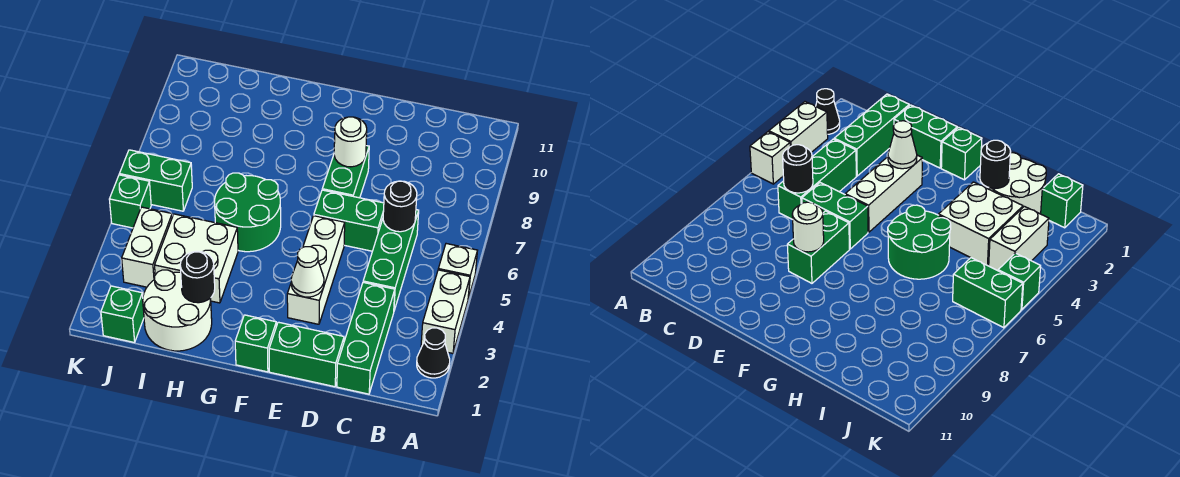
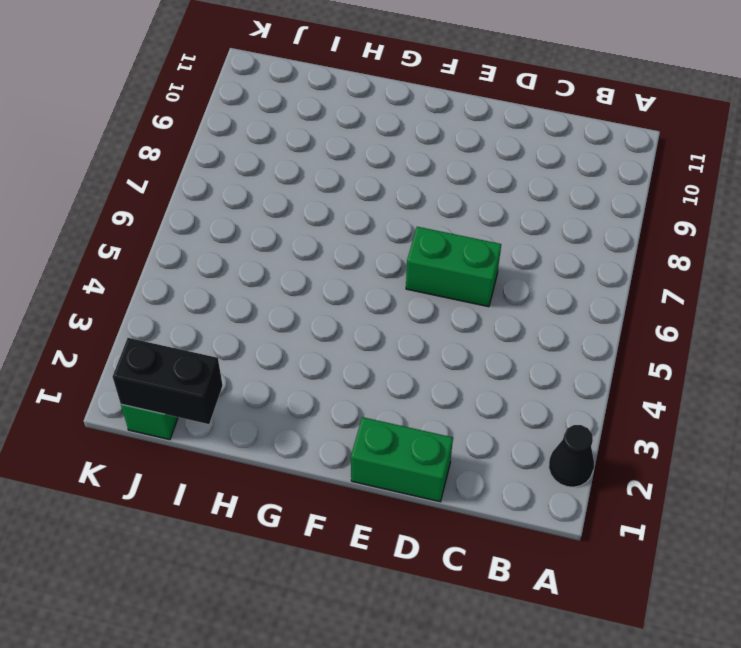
black brick I1:J1 level 2 -> none
none -> white brick A3:A4 level 1
none -> white brick A5 level 1
none -> green brick C1:C3 level 1

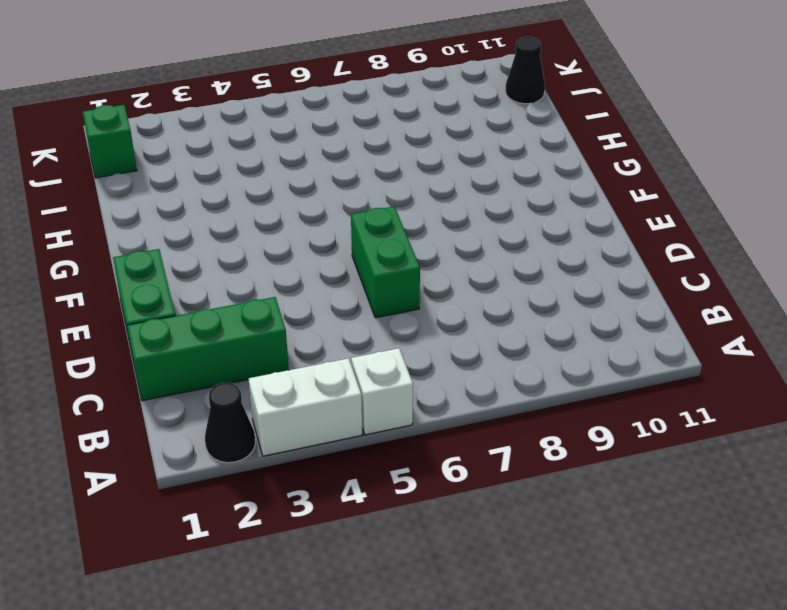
black cone J11 level 1 -> none
none -> green brick C4:C6 level 1
none -> white brick E3:E5 level 1
none -> green brick E7:E8 level 1

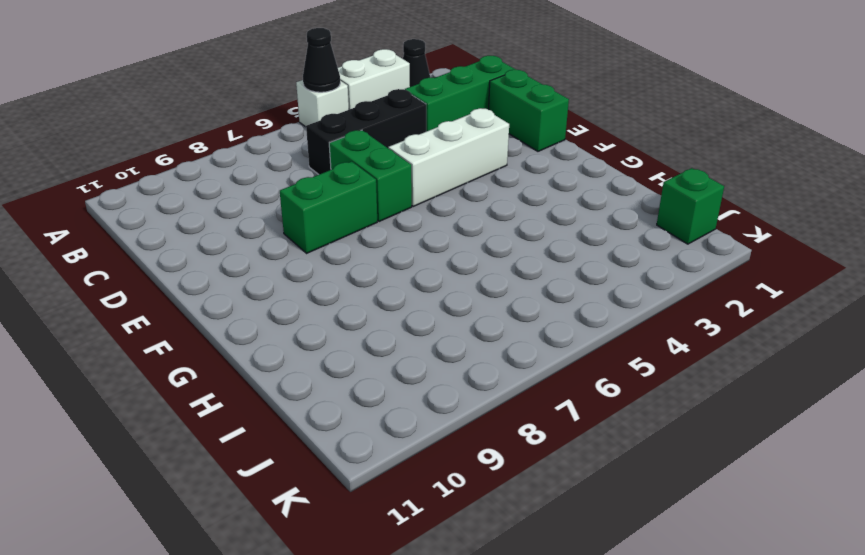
black cone A5 level 2 -> none
black brick C4:C6 level 1 -> green brick C4:C6 level 1
none -> green brick F1 level 1
none -> green round brick G5:H6 level 1
none -> white round brick H1:I2 level 1

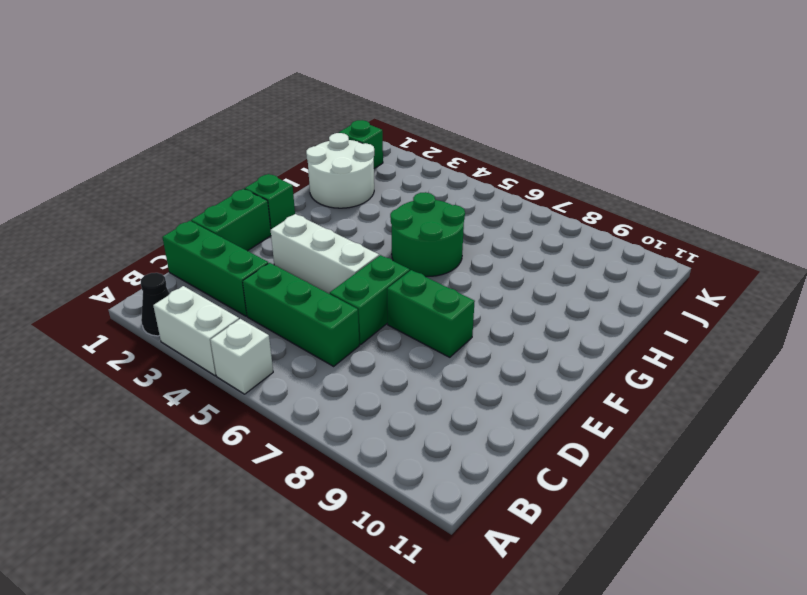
none -> white brick H3:I4 level 1
none -> white brick J3:J4 level 1
none -> green brick J6:K6 level 1

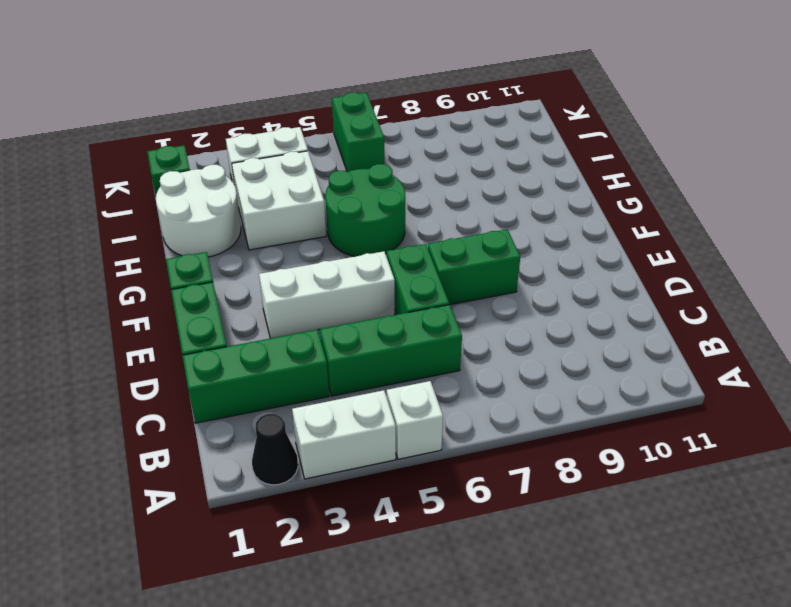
none -> green brick K5 level 1
none -> black round brick C6 level 2
none -> white cone E3 level 2

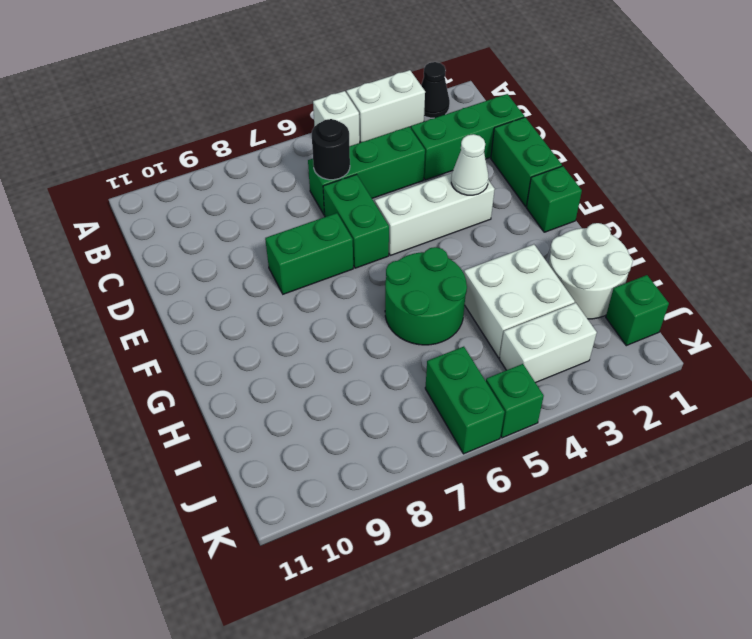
none -> white round brick E8 level 2
none -> black round brick H2 level 2

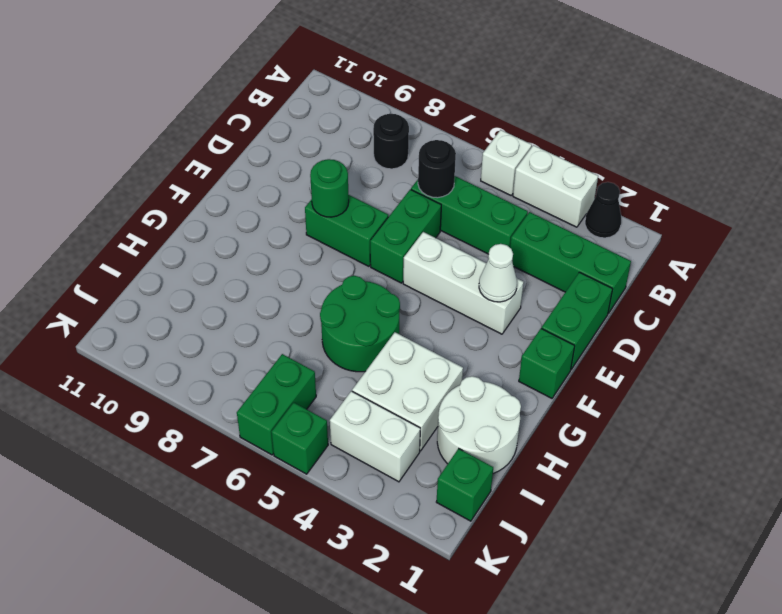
black round brick B8 level 1 -> black round brick H2 level 2
green round brick E8 level 2 -> white round brick E8 level 2

